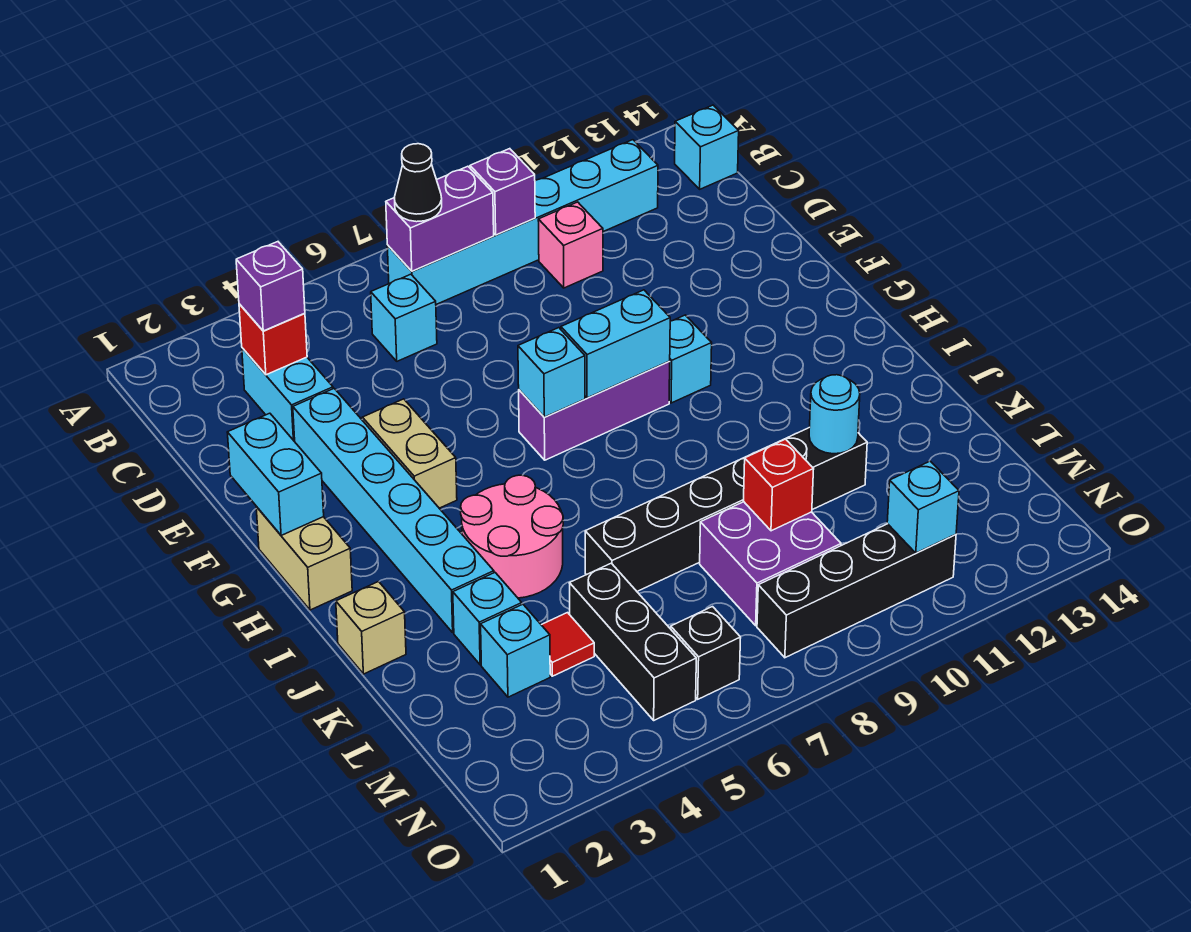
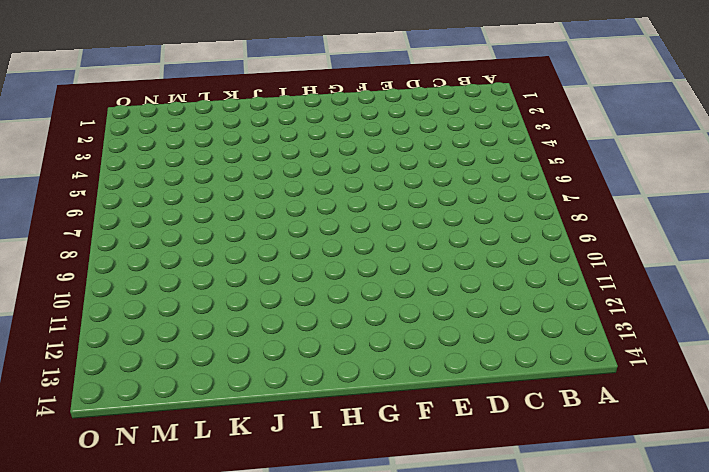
none -> cyan brick B7:B12 level 1
none -> cyan brick B14 level 1
none -> cyan brick C3:D3 level 1
none -> cyan brick C6 level 1

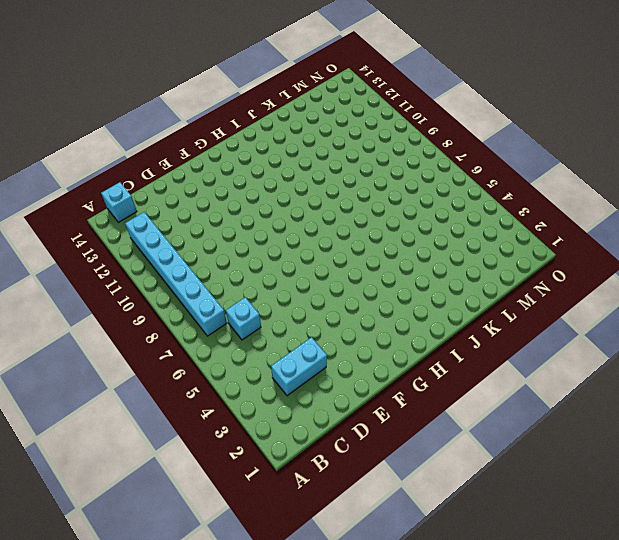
none -> pink brick C10 level 1
none -> cyan brick E3:J3 level 1
none -> tan brick F4:G4 level 1
none -> tan brick G1:H1 level 1

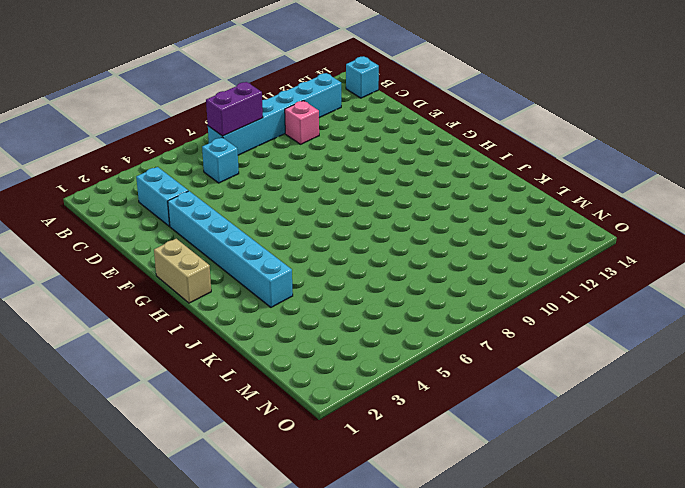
none -> tan brick F4:G4 level 1
none -> purple brick G7:G9 level 1
none -> cyan brick G10 level 1
none -> pink round brick I4:J5 level 1

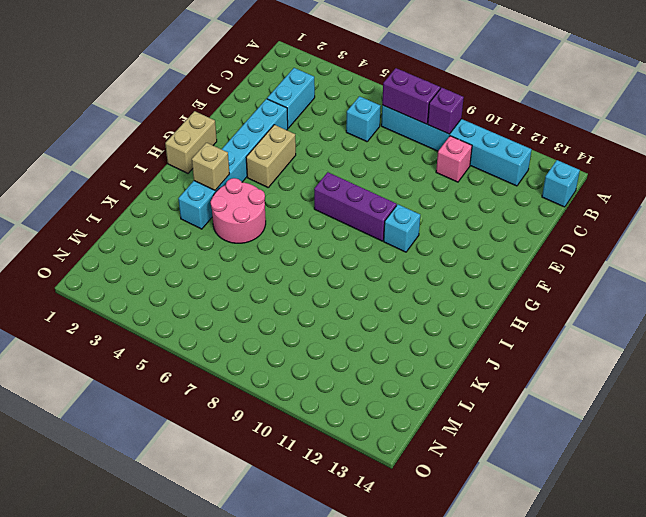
tan brick I3 level 2 -> tan brick J1 level 1
none -> cyan brick K3 level 1
none -> black brick K6:K11 level 1
none -> cyan brick L3 level 1
none -> red tile L4 level 1

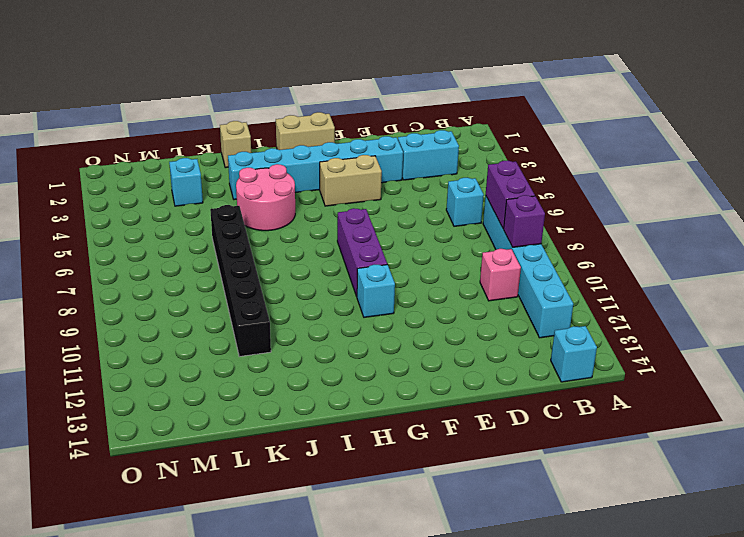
none -> cyan brick K3 level 1
none -> red tile L4 level 1
none -> black brick L5:N5 level 1
none -> purple brick L8:M9 level 1

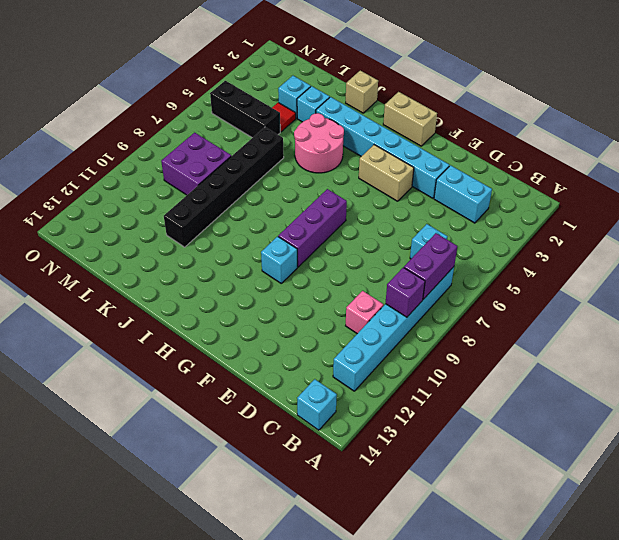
none -> black brick N6 level 1
none -> black brick N8:N11 level 1
none -> red brick C3 level 2
none -> cyan brick F1:G1 level 2

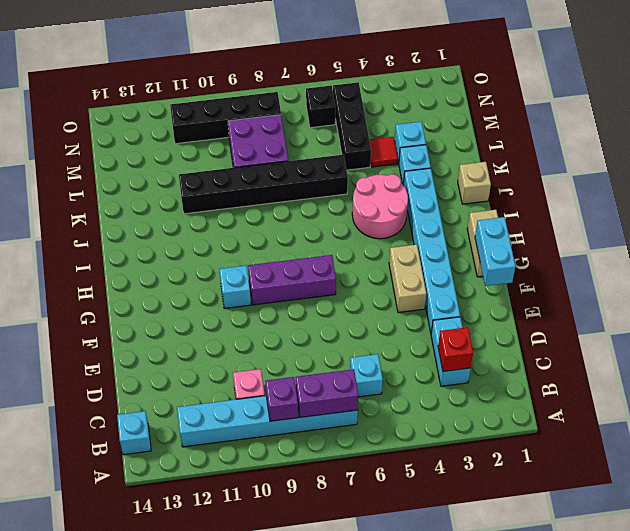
none -> cyan brick G7 level 2
none -> cyan brick G8:G9 level 2
none -> cyan round brick K11 level 2
none -> red brick L9 level 2

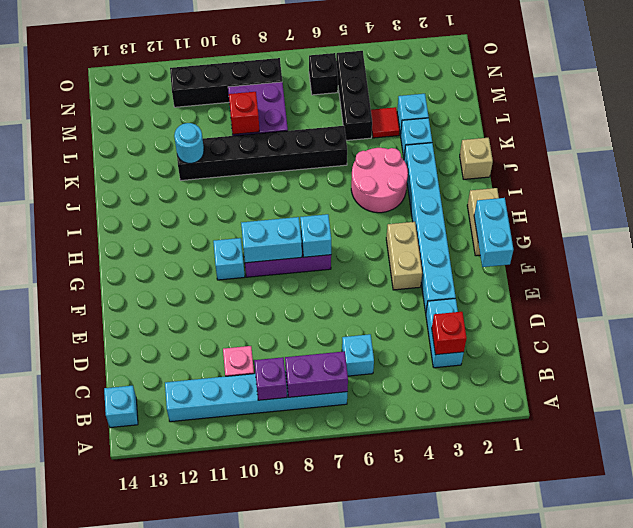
none -> cyan brick N11 level 2
none -> black cone B7 level 3
none -> purple brick C3 level 3

